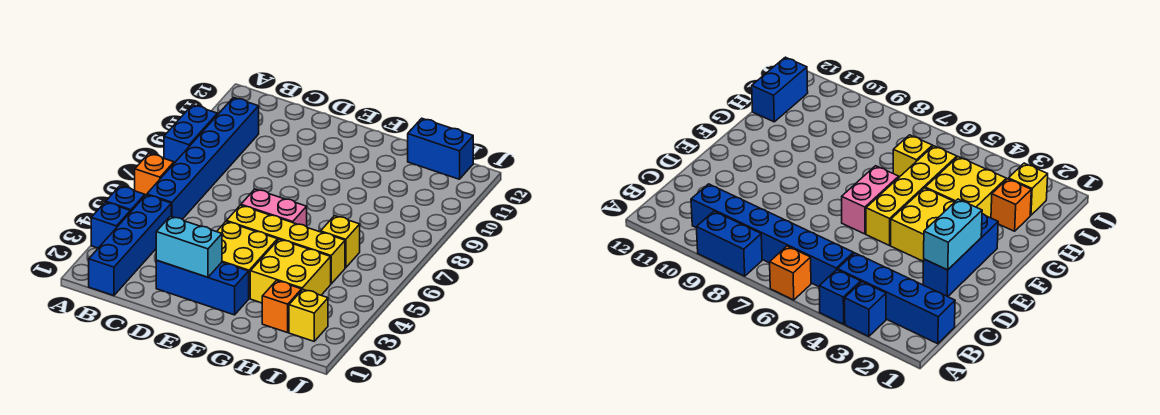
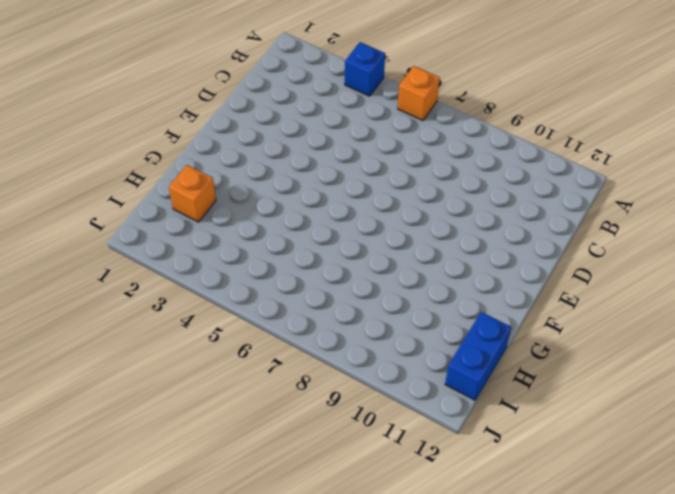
none -> blue brick A3 level 1
none -> blue brick A8:A9 level 1
none -> blue brick B1:B4 level 1

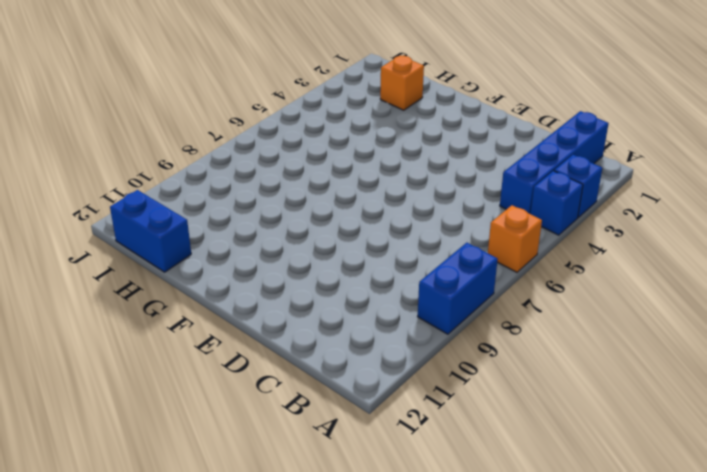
none -> blue brick B5:B10 level 1
none -> blue brick D2:F2 level 1
none -> yellow brick E3:F4 level 1

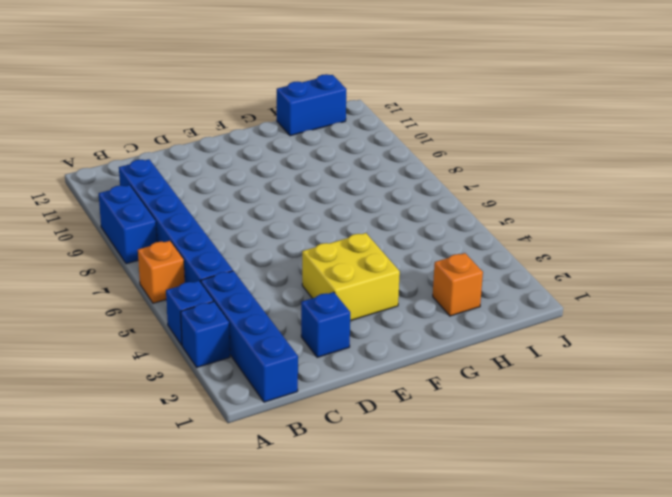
blue brick D2 level 1 -> blue brick D2:F2 level 1
none -> yellow brick E5:H5 level 1
none -> pink brick E6:F6 level 1
none -> yellow brick G3:H4 level 1

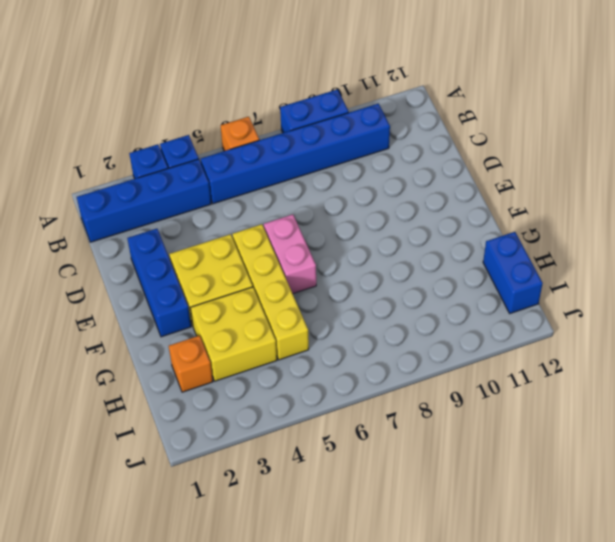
none -> yellow brick H6 level 1
none -> yellow brick I2 level 1
none -> cyan brick D2:E2 level 2

